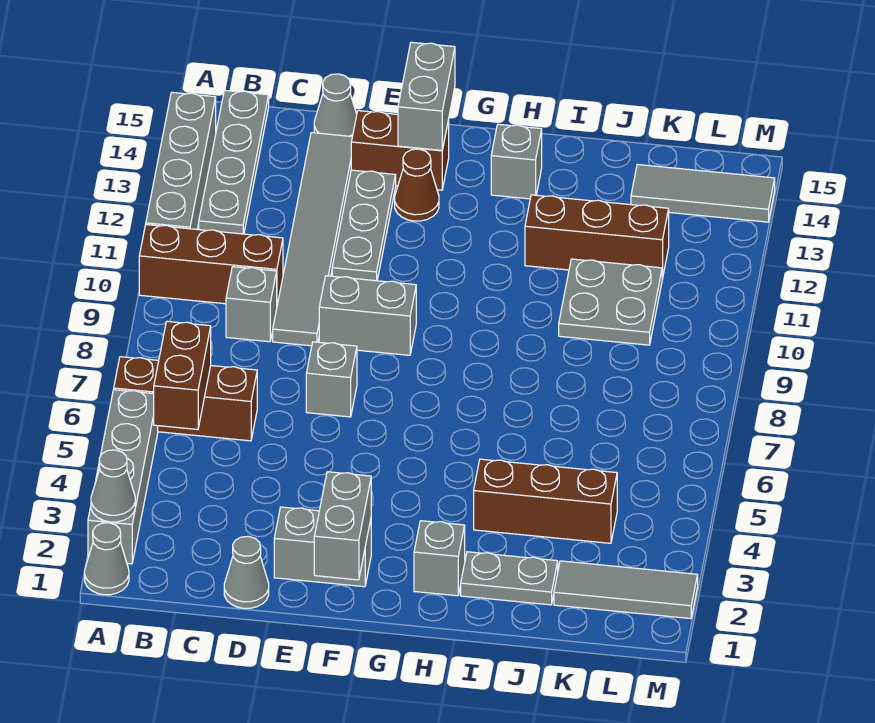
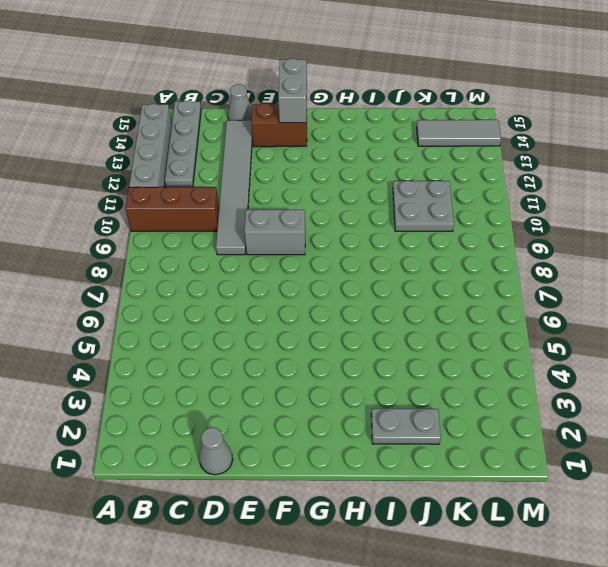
none -> grey cone A1 level 1
none -> grey brick A2:A5 level 1
none -> brown brick A6:C6 level 1

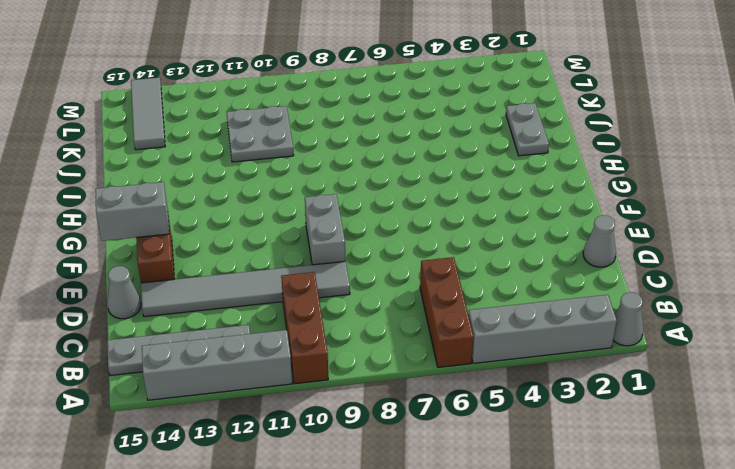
none -> grey brick C9 level 1
none -> grey brick E2:F2 level 1
none -> grey brick E7 level 1

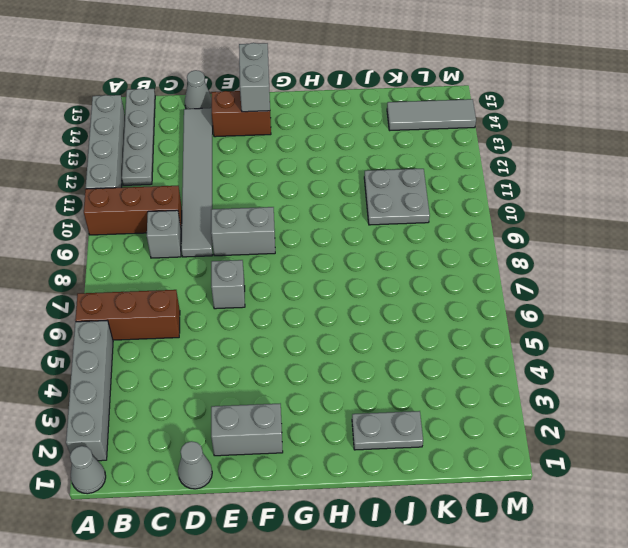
none -> grey plate E11:E13 level 1
none -> brown cone F13 level 1
none -> grey brick H2 level 1

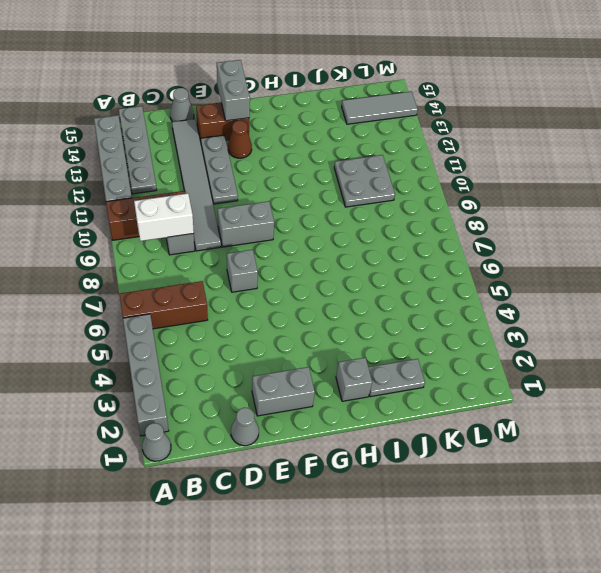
white brick B9:C9 level 2 -> none
none -> grey brick H14 level 1
none -> brown brick I4:K4 level 1
none -> brown brick I12:K12 level 1

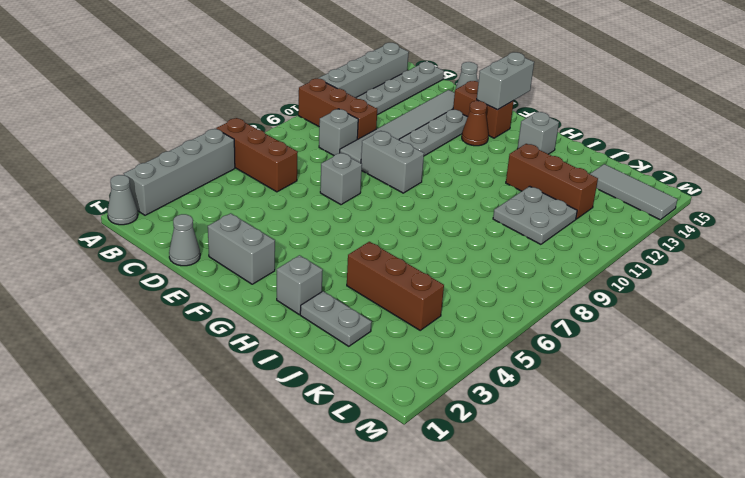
none -> grey tile K2:M2 level 1
none -> grey cone A2 level 2
none -> brown brick B5:B6 level 2

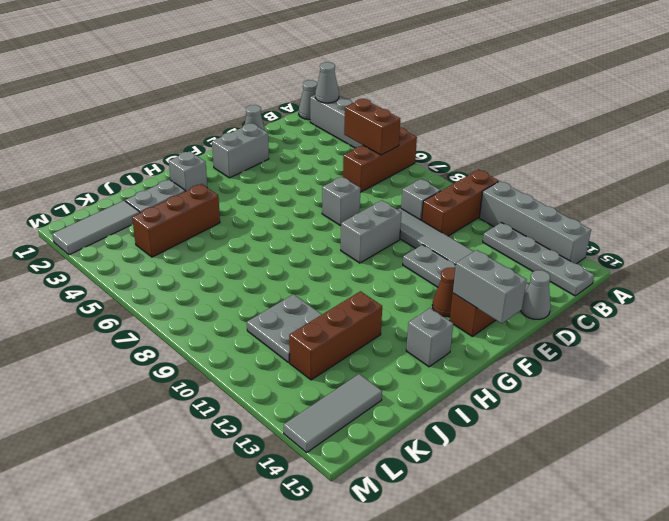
none -> grey brick F1:F2 level 2

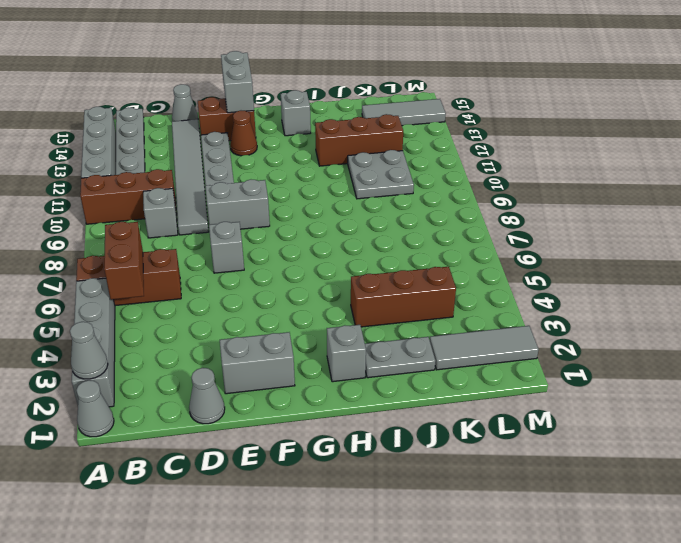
none -> grey brick F1:F2 level 2

